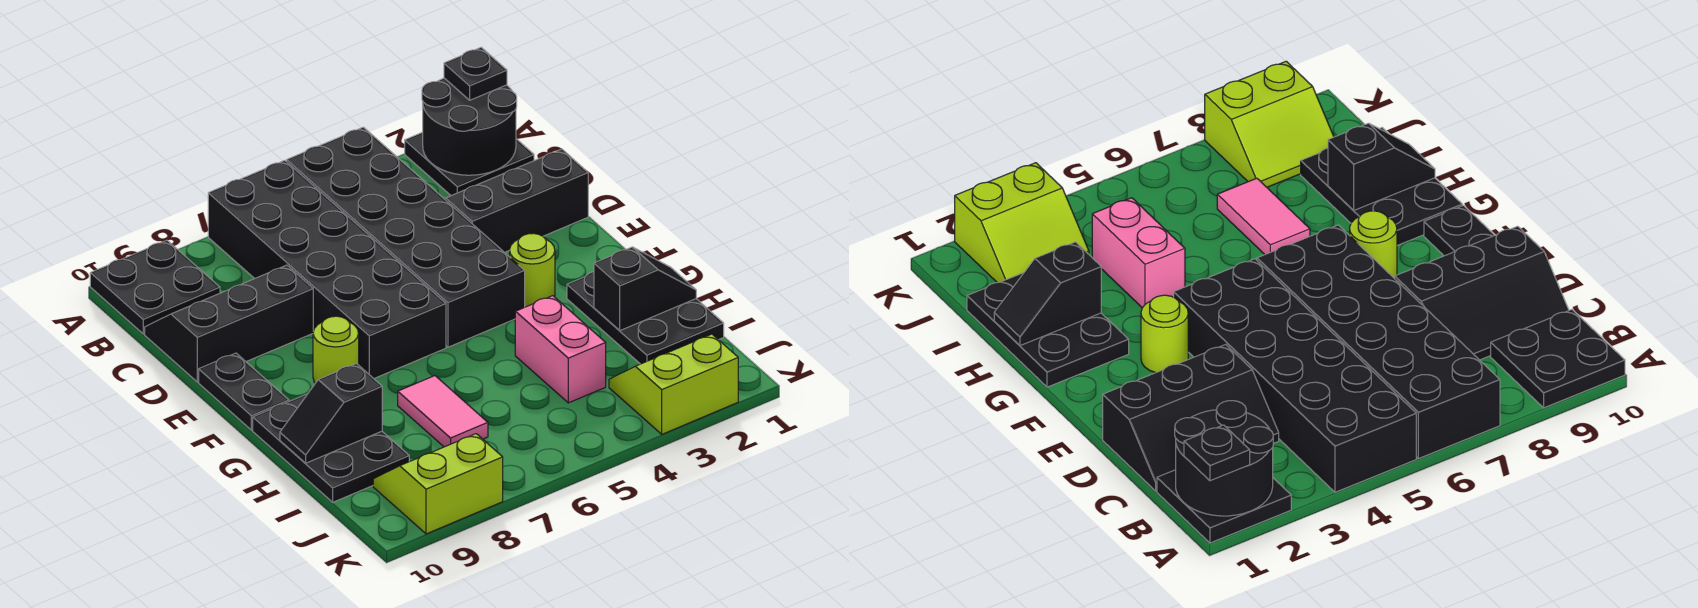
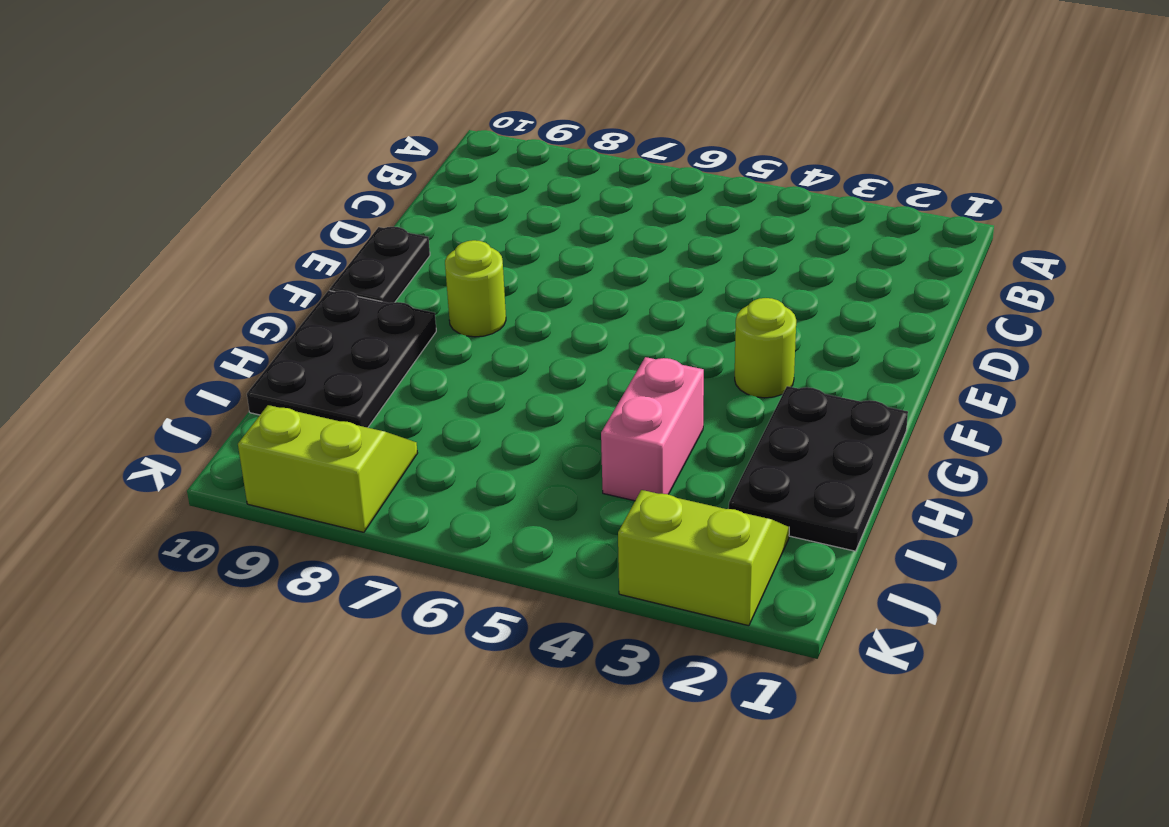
none -> black plate A1:B2 level 1
none -> black brick A4:F5 level 1
none -> black brick A6:F7 level 1

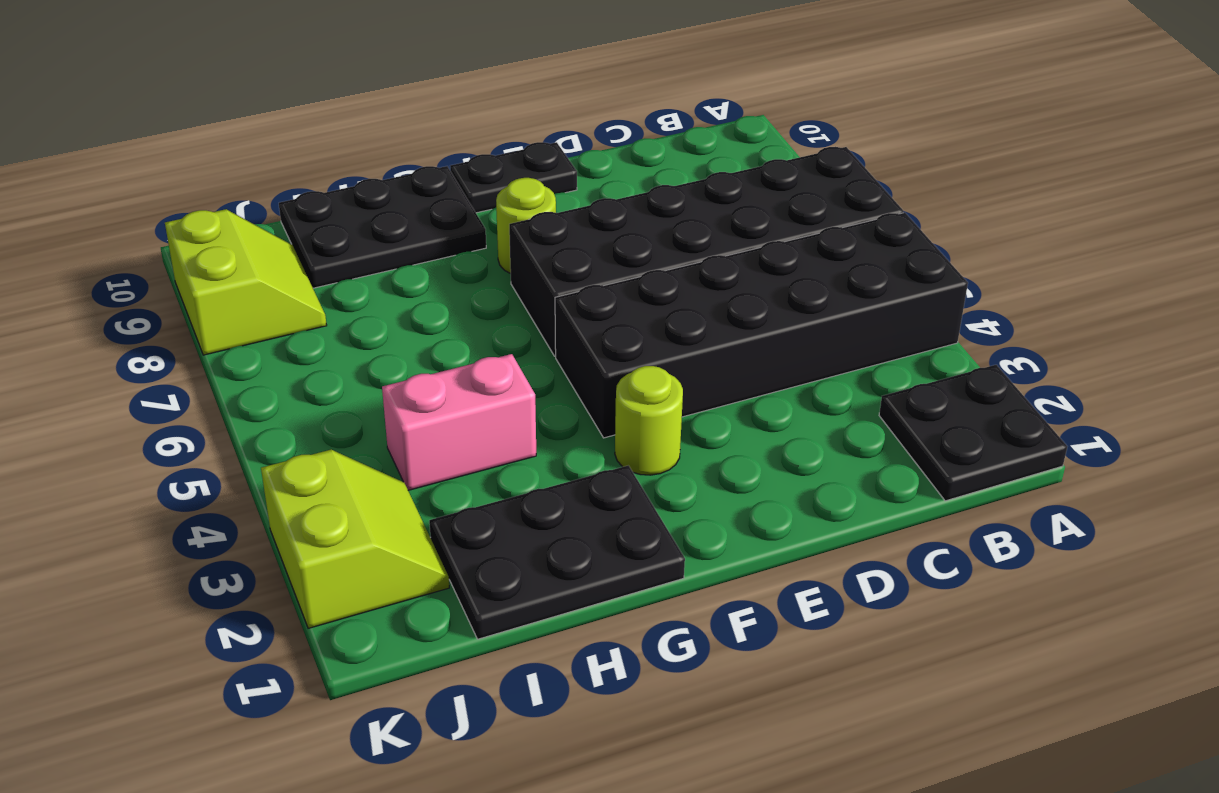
none -> black plate A9:B10 level 1
none -> black slope C1:D3 level 1 top D
none -> black slope C8:D10 level 1 top D

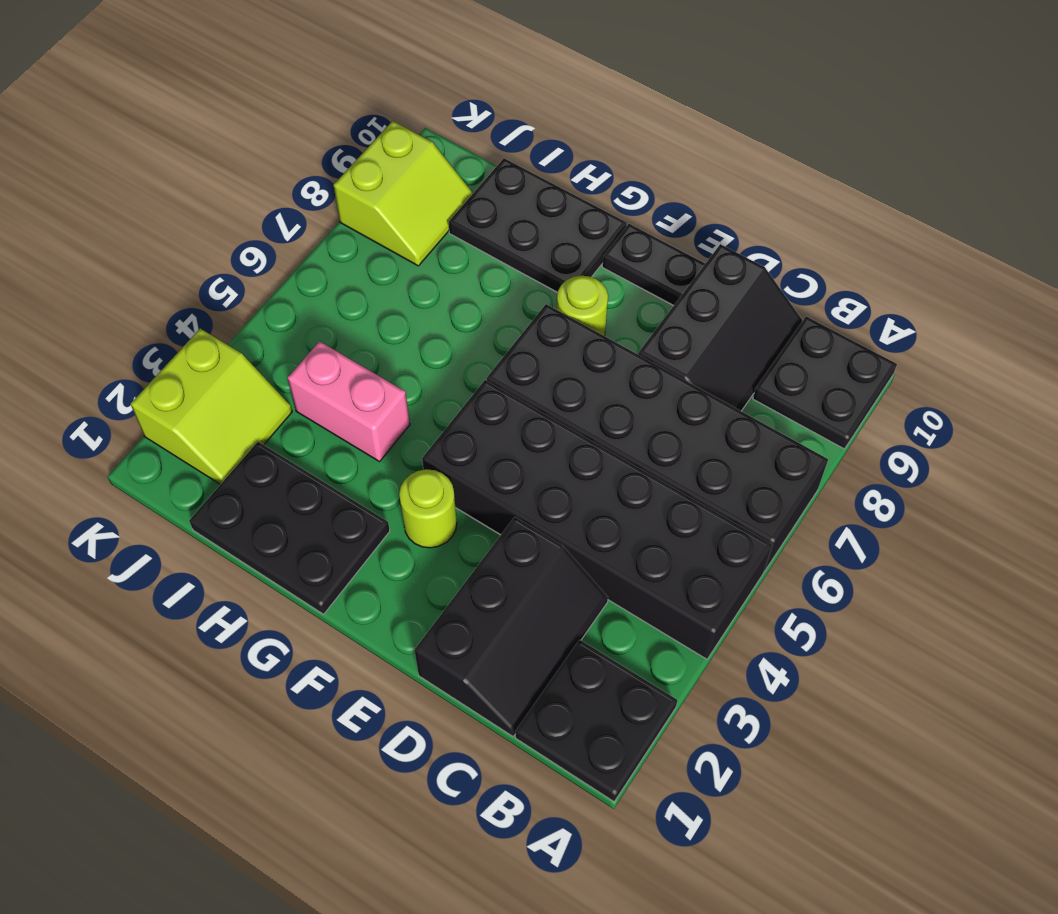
none -> pink tile H7:I7 level 1
none -> black round brick A1:B2 level 2
none -> black slope H1:H2 level 2 top 2

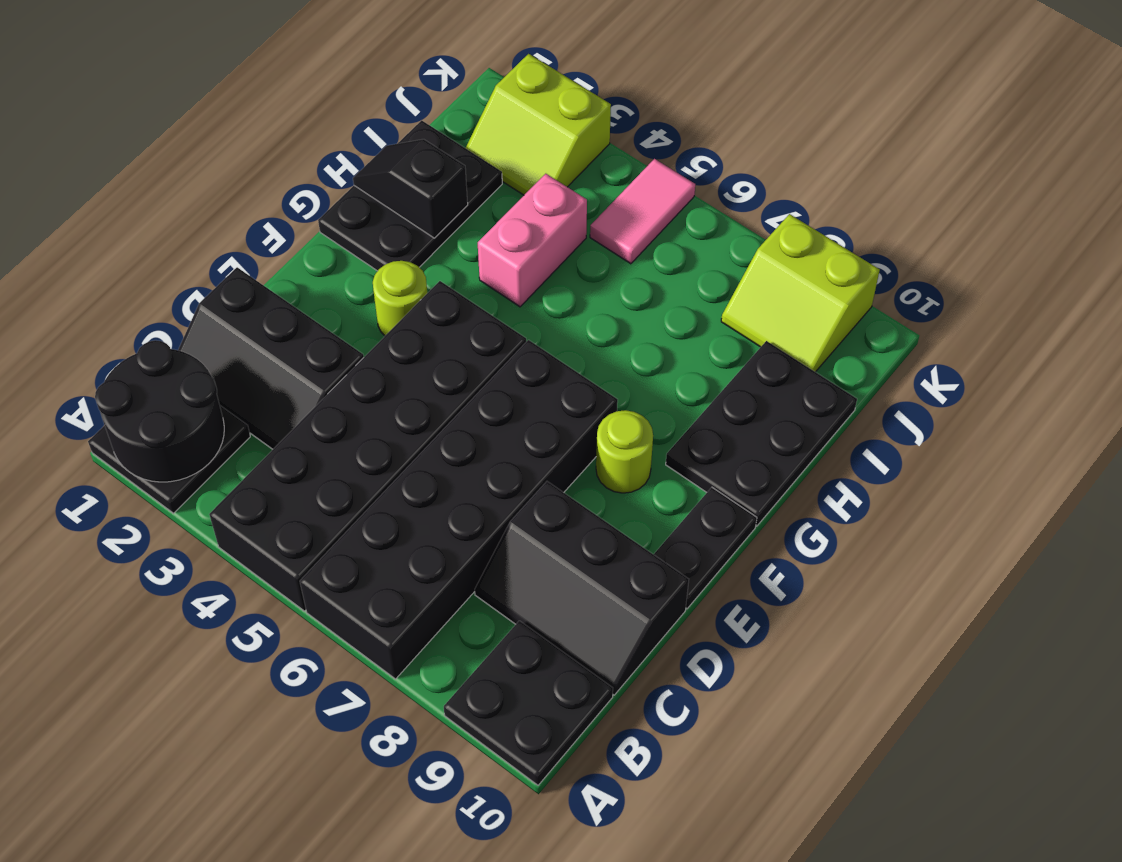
pink tile J5:K5 level 1 -> pink tile H7:I7 level 1
none -> black slope H9:H10 level 2 top 9
none -> black plate A1 level 3

